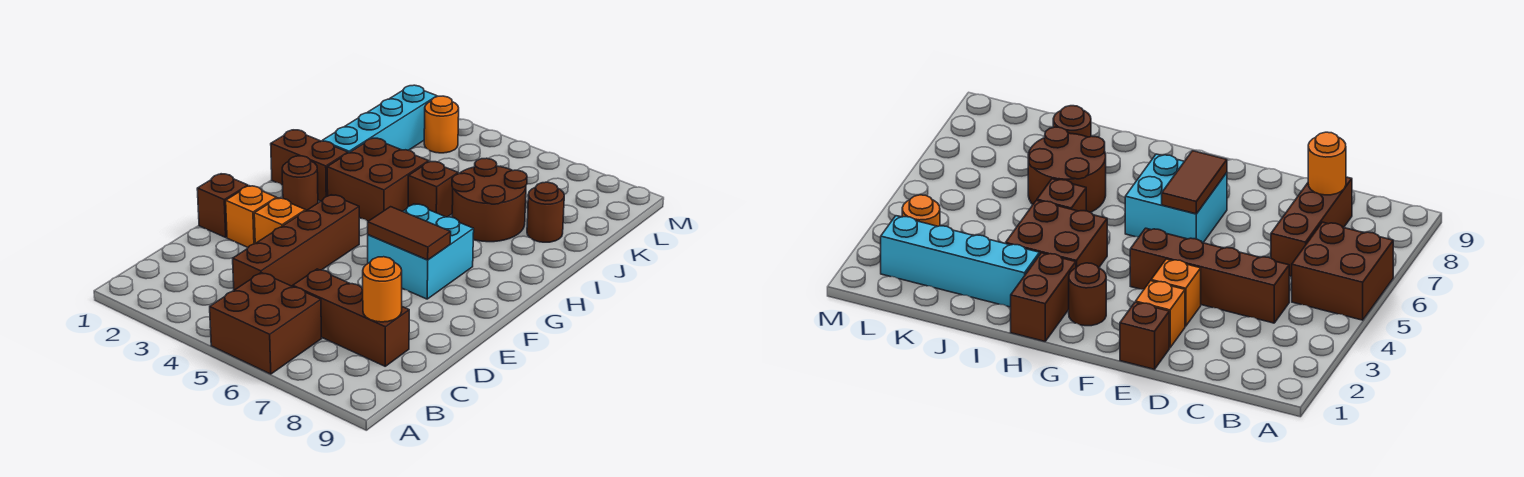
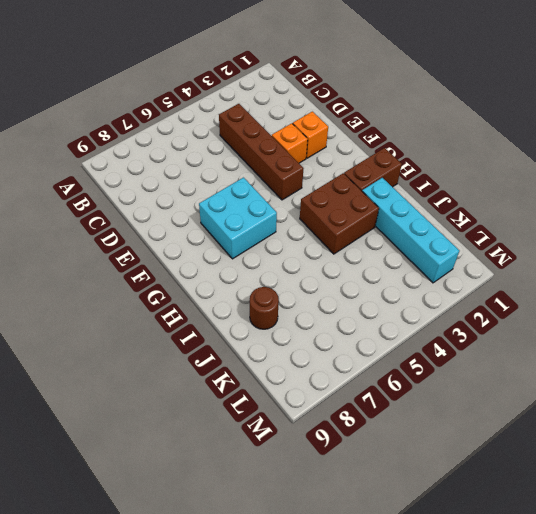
none -> brown brick A5:B6 level 1
none -> brown brick C6:C8 level 1
none -> brown brick E1 level 1

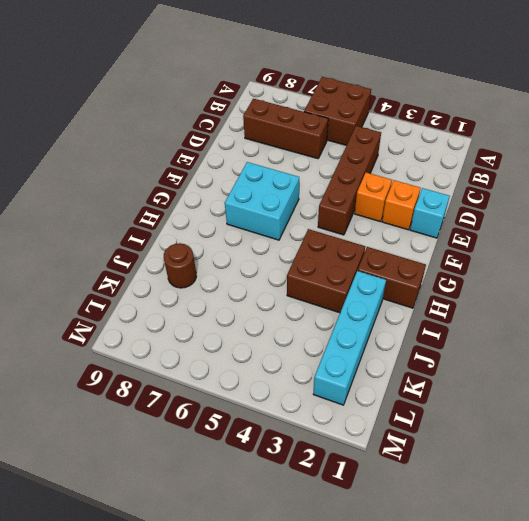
cyan brick E1 level 1 -> brown brick E1 level 1
none -> brown round brick G2 level 1
none -> brown brick I5 level 1
none -> brown round brick I6:J7 level 1

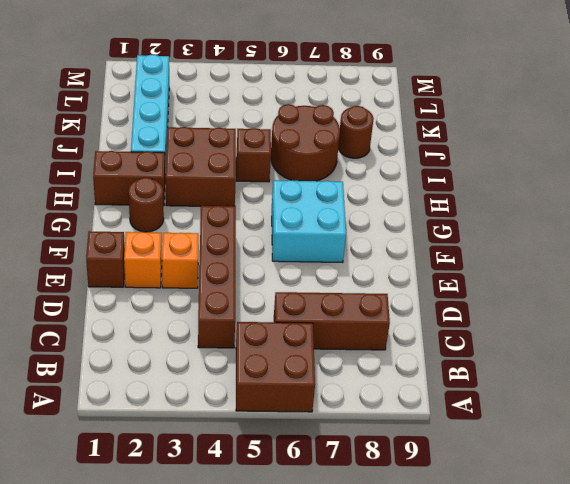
none -> orange round brick L3 level 1
none -> orange round brick C8 level 2
none -> brown tile F6:F7 level 2

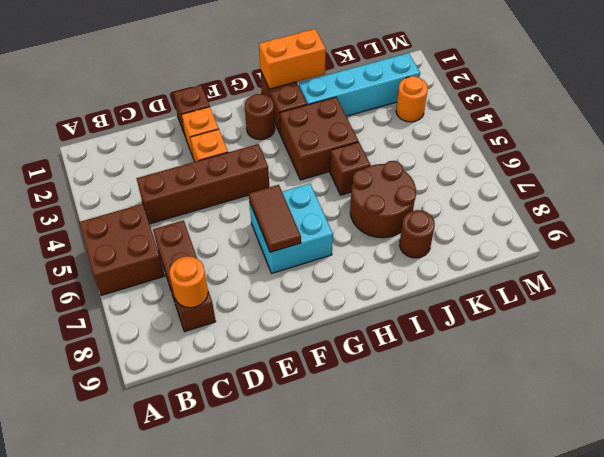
orange brick H1:I1 level 2 -> none

